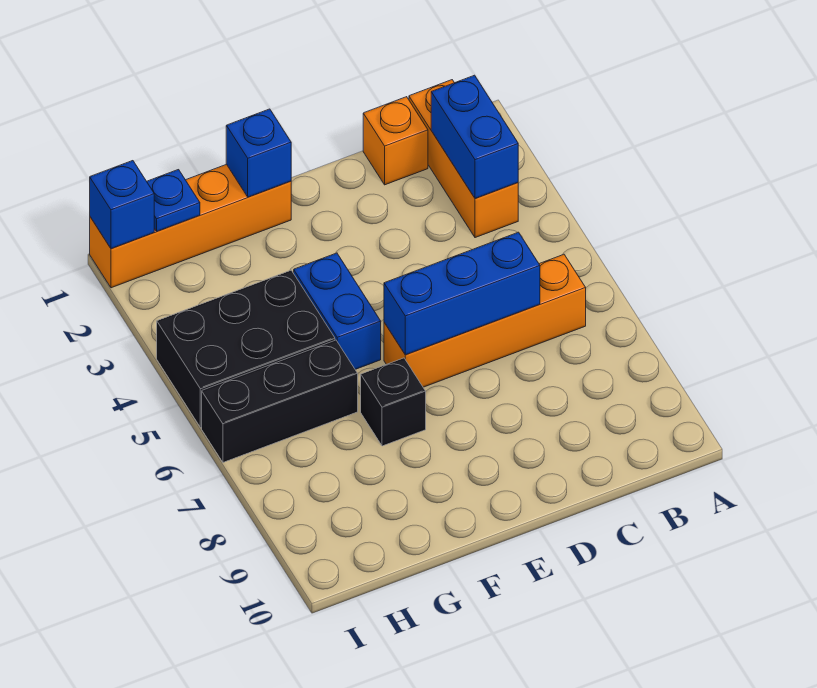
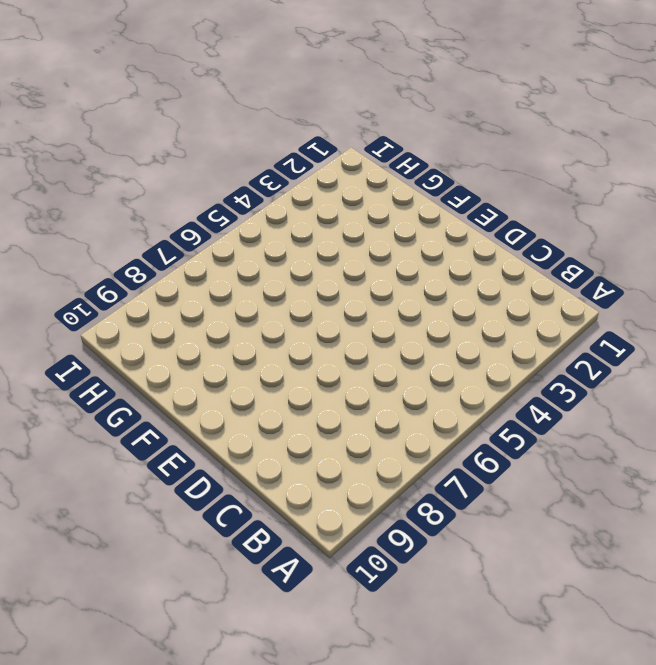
none -> orange brick B1:B3 level 1
none -> orange brick B6:E6 level 1
none -> orange brick C1 level 1

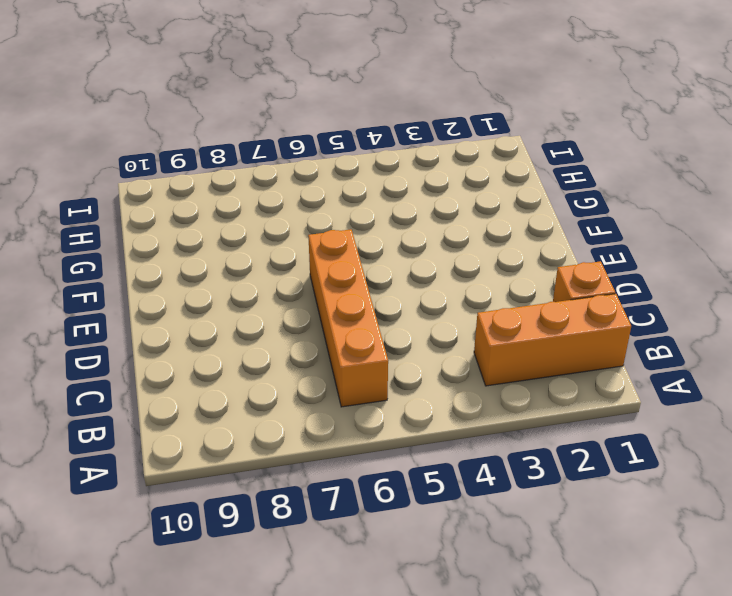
none -> orange brick F1:I1 level 1
none -> blue brick F4:F5 level 1
none -> black brick F7 level 1

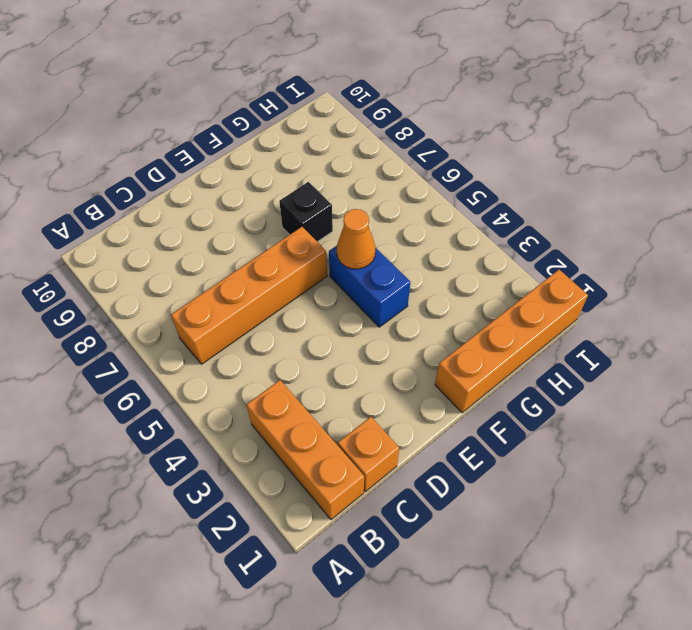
orange cone F5 level 2 -> none
none -> black brick G4:I5 level 1
none -> black brick G6:I6 level 1
none -> blue brick B2:B3 level 2

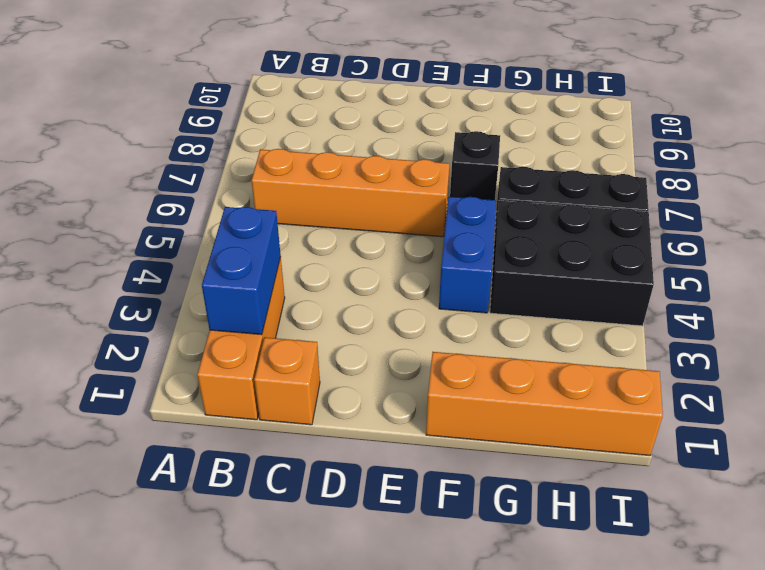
none -> blue brick C6:E6 level 2
none -> blue brick F1 level 2
none -> blue plate H1 level 2

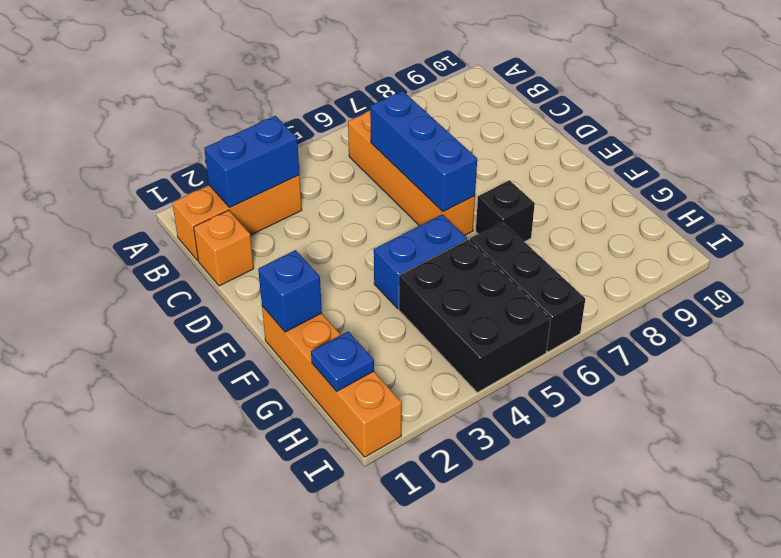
none -> blue brick I1 level 2

